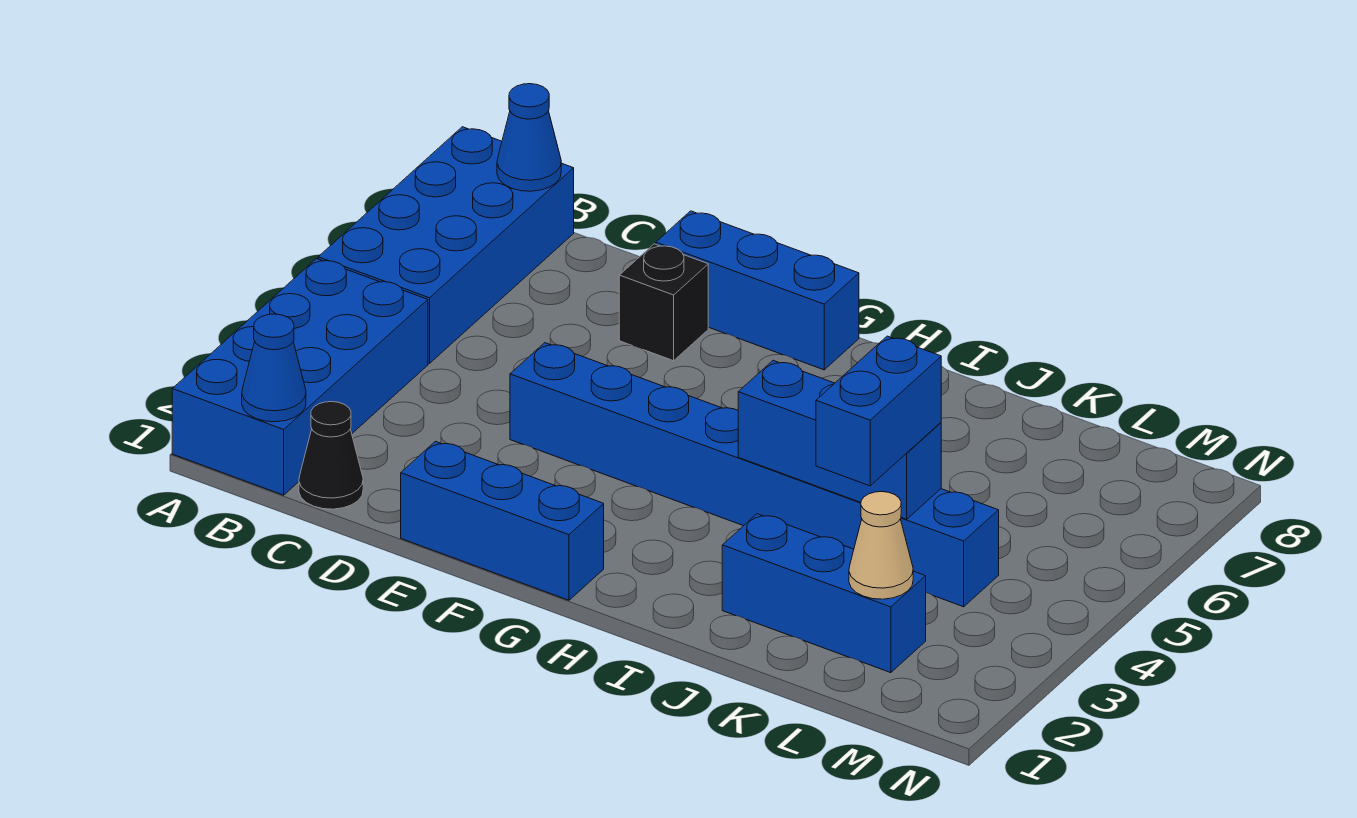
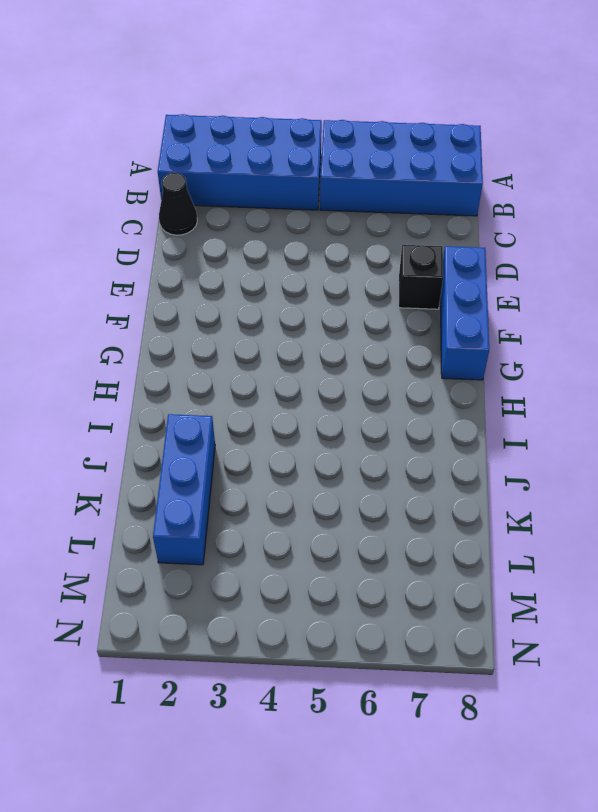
none -> blue brick E1:G1 level 1
none -> blue brick E4:L4 level 1
none -> blue cone B1 level 2

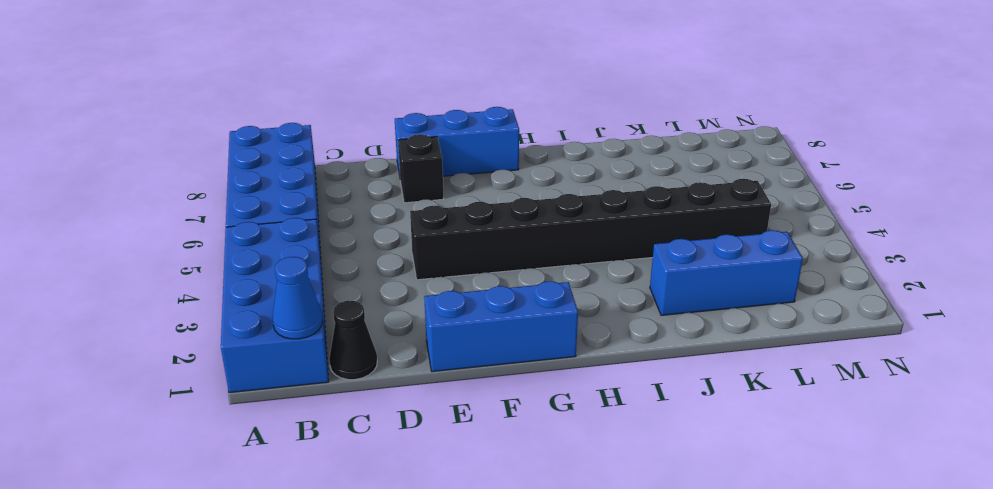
black brick E4:L4 level 1 -> blue brick E4:L4 level 1
none -> blue cone B8 level 2
none -> blue brick I4:K4 level 2
none -> tan cone L2 level 2

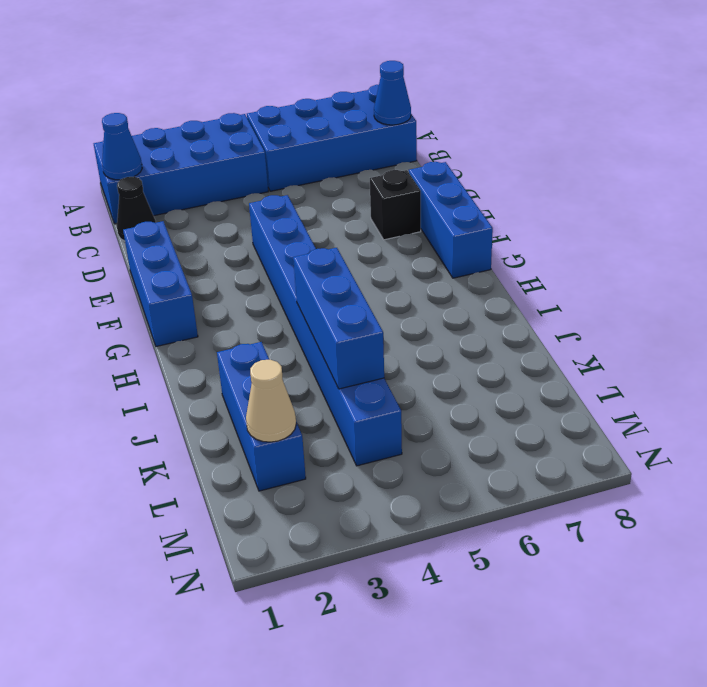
none -> blue brick K3:K4 level 3

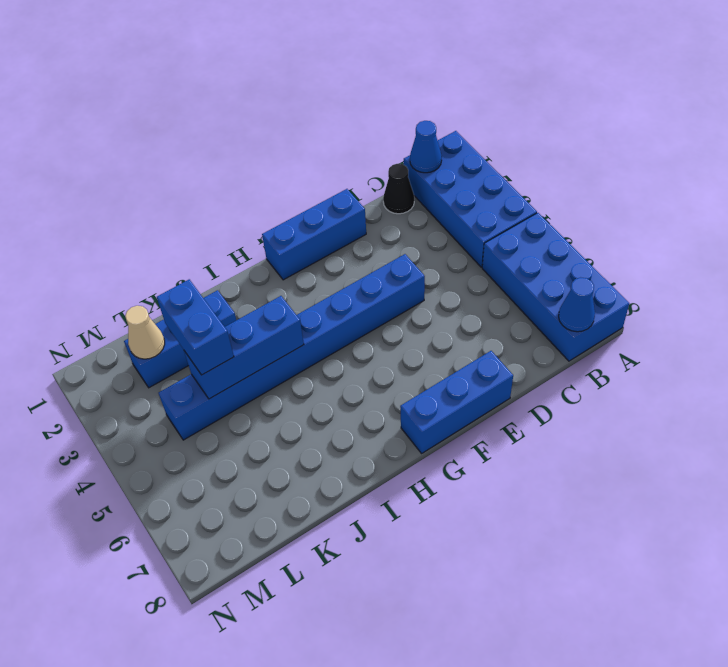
none -> black brick E7 level 1

